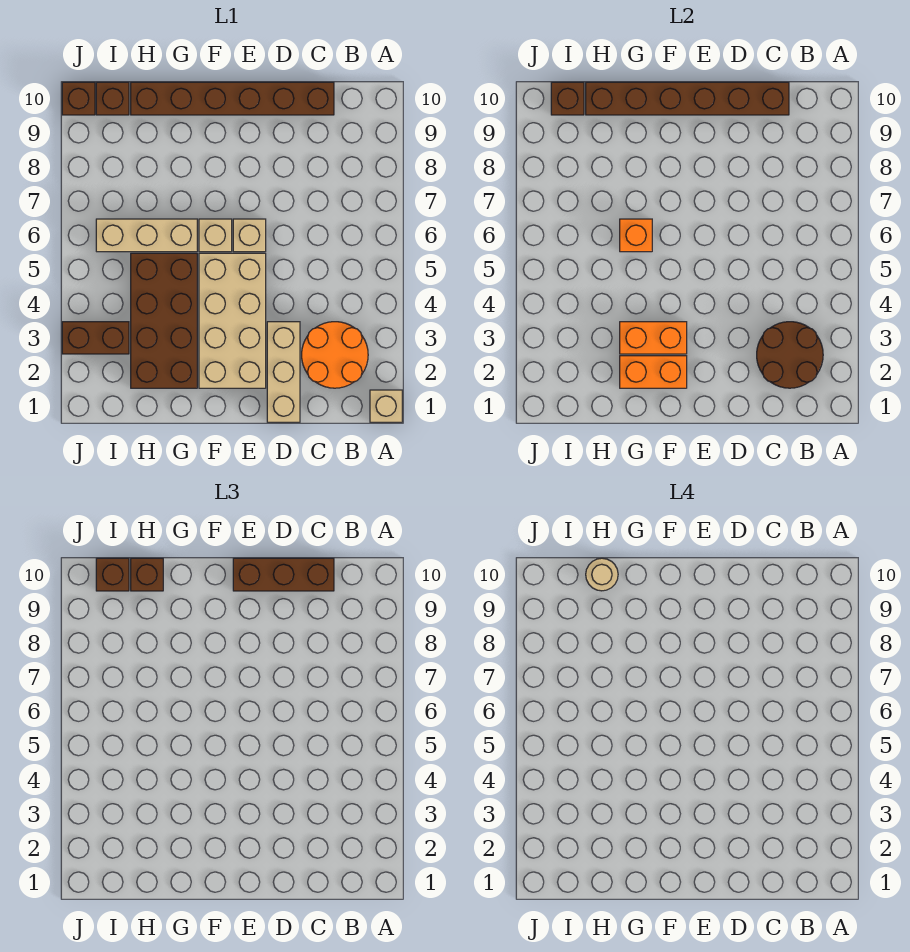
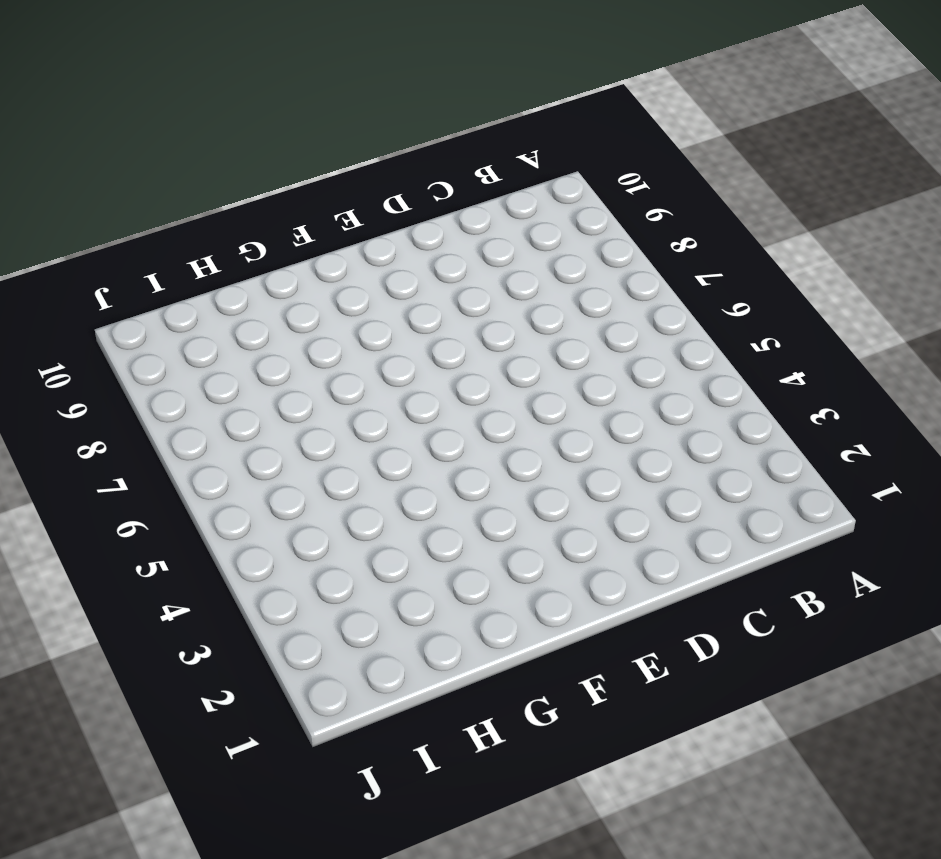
none -> tan brick A1 level 1
none -> orange round brick B2:C3 level 1
none -> brown brick C10:H10 level 1

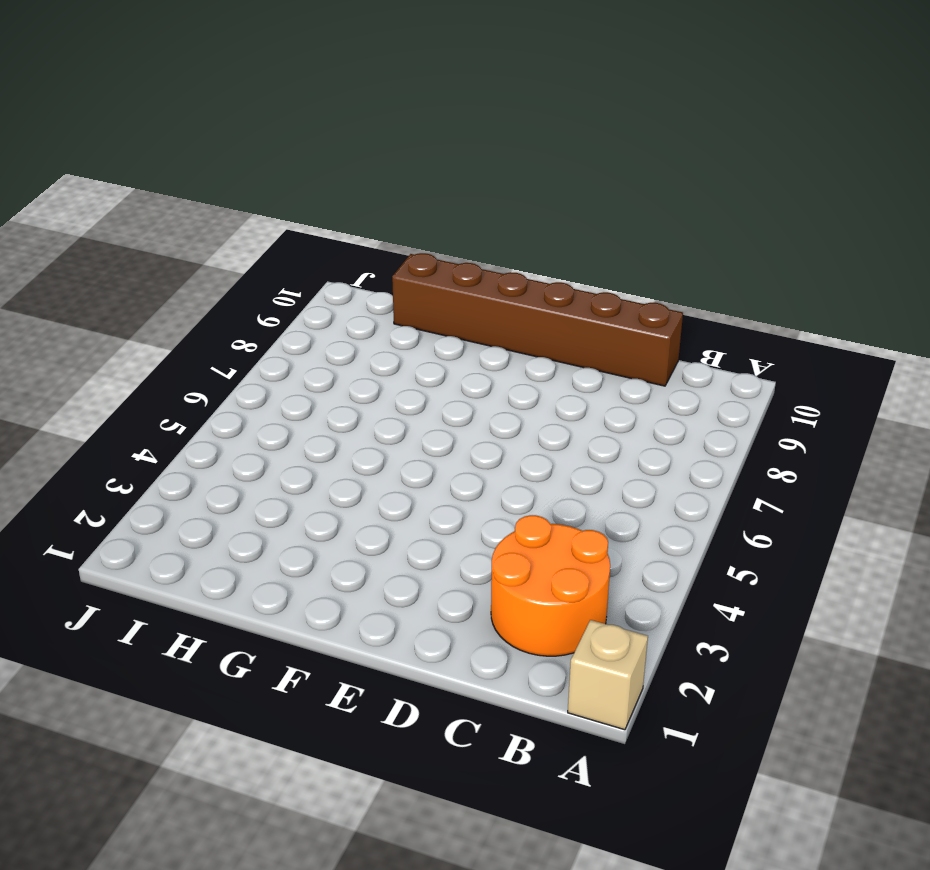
none -> tan brick D1:D3 level 1
none -> tan brick E2:F5 level 1
none -> tan brick E6 level 1

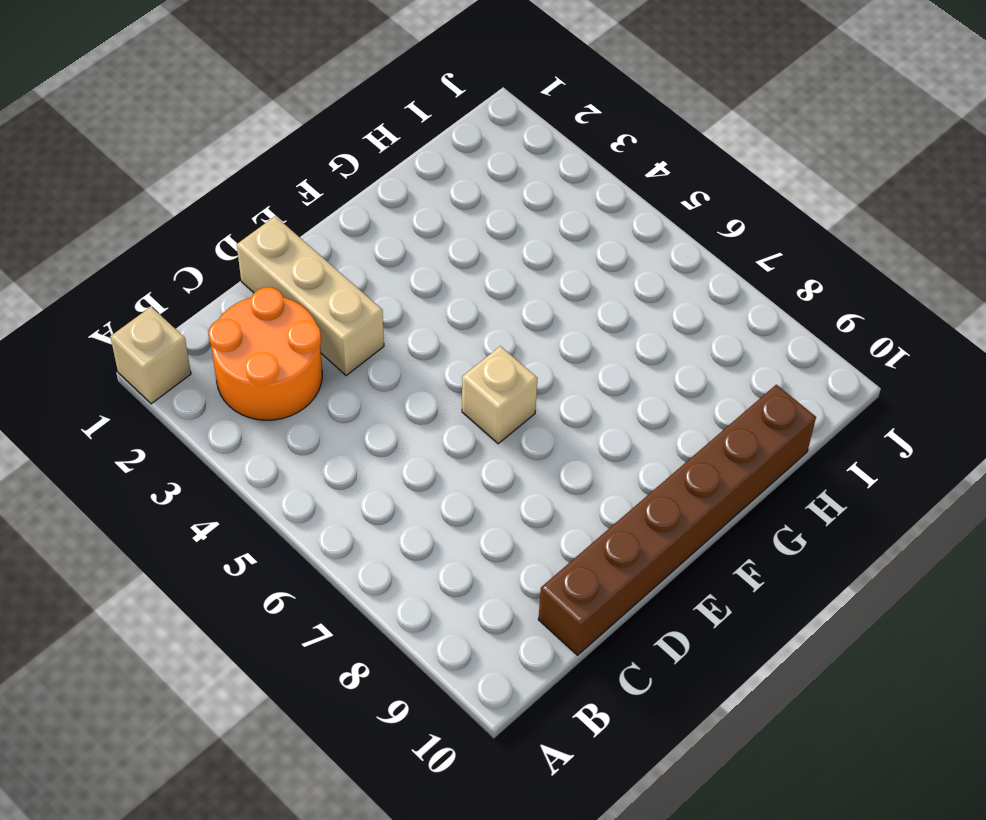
none -> tan brick E2:F5 level 1
none -> tan brick F6 level 1
none -> brown brick G2:H5 level 1

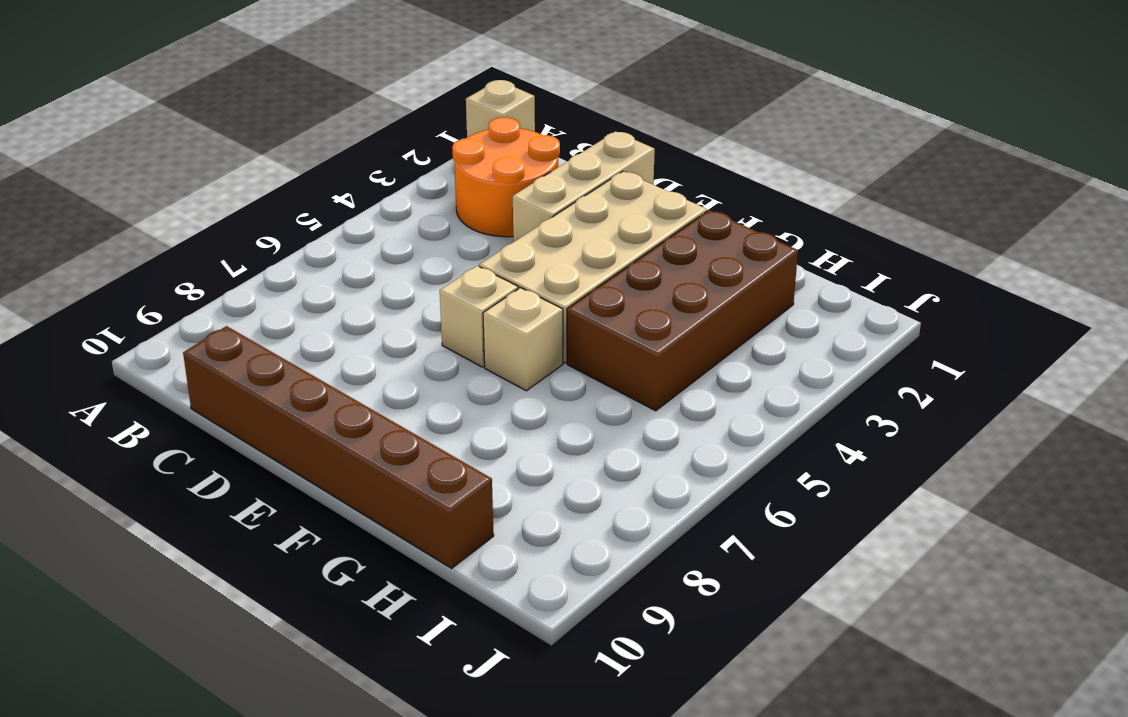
none -> tan brick G6:I6 level 1
none -> brown brick I3:J3 level 1
none -> brown brick I10 level 1

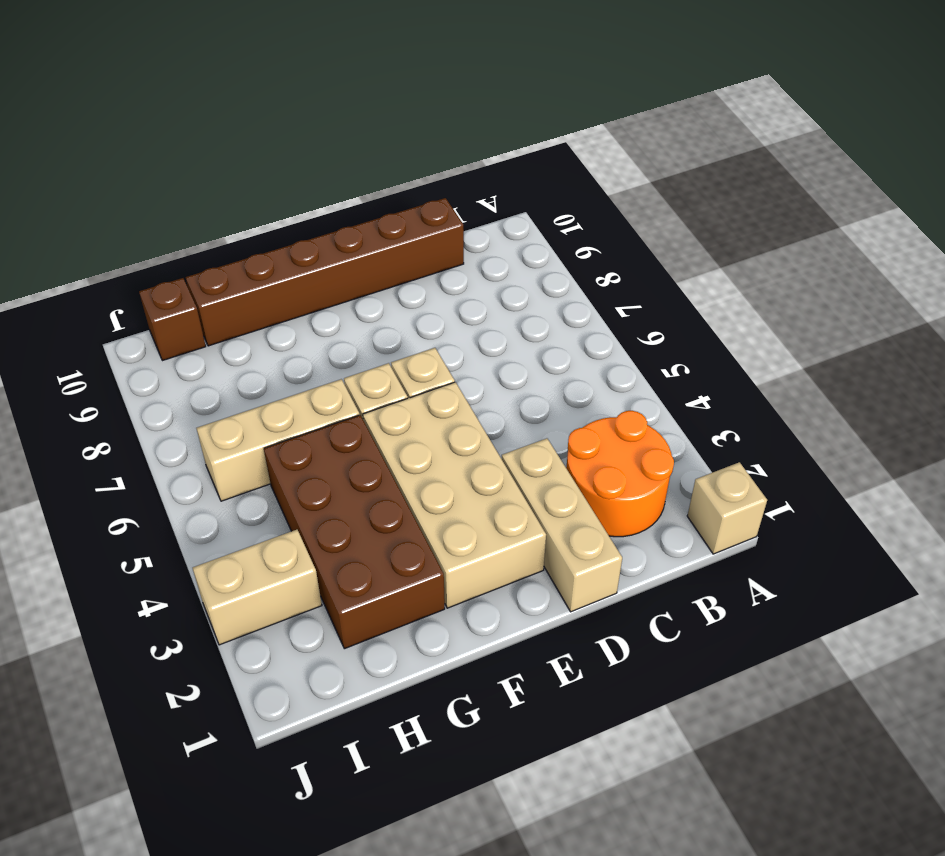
tan brick I3:J3 level 1 -> brown brick I3:J3 level 1
none -> brown brick J10 level 1
none -> brown round brick B2:C3 level 2
none -> brown brick C10:H10 level 2

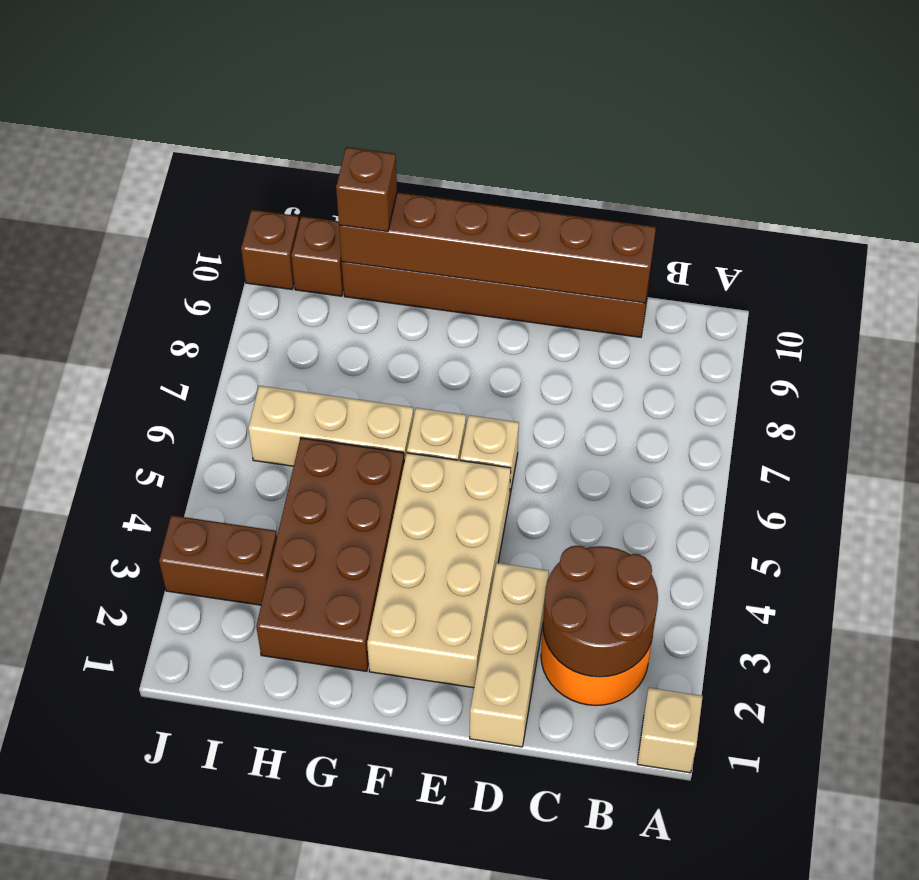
none -> orange brick F2:G2 level 2
none -> orange brick F3:G3 level 2
none -> orange brick G6 level 2

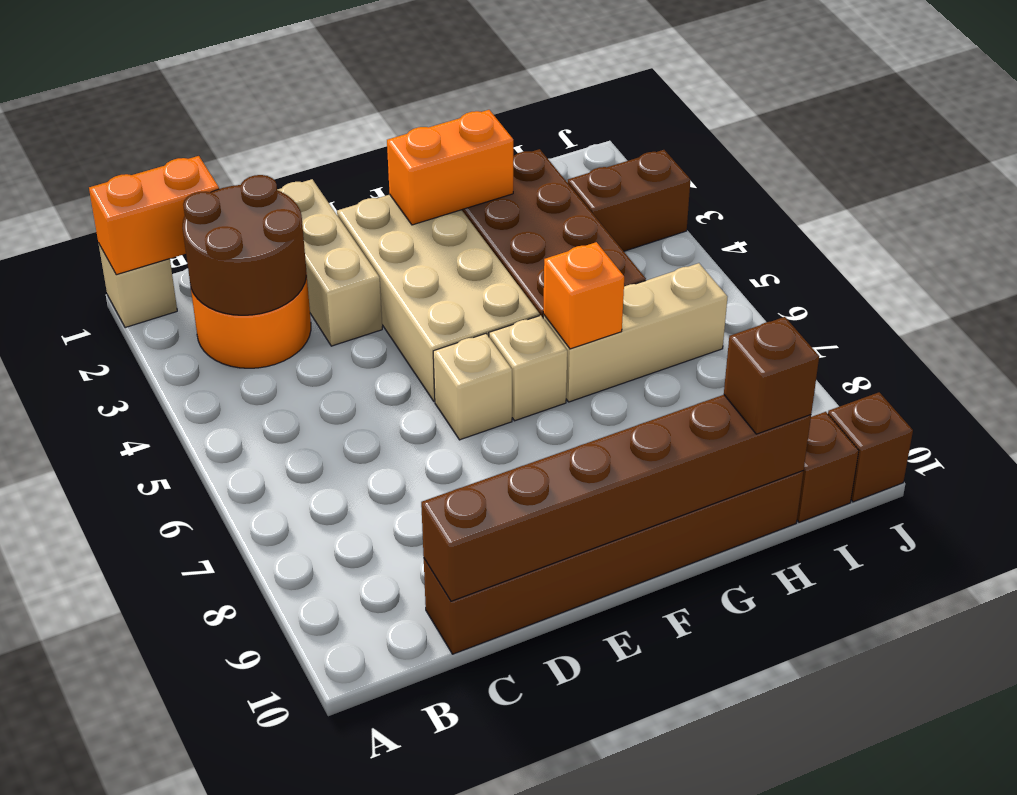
orange brick A1:B1 level 2 -> orange brick F3:G3 level 2
none -> brown brick I10 level 2
none -> brown brick C10:E10 level 3
none -> brown brick I10 level 3

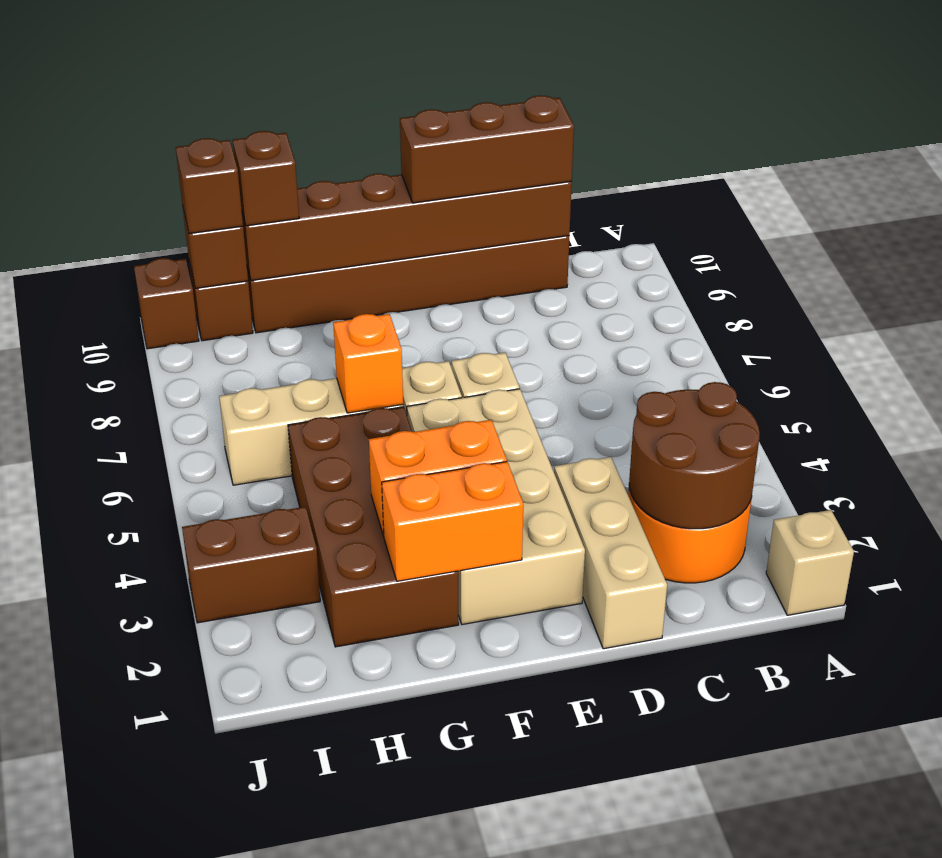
none -> tan round brick H10 level 4

